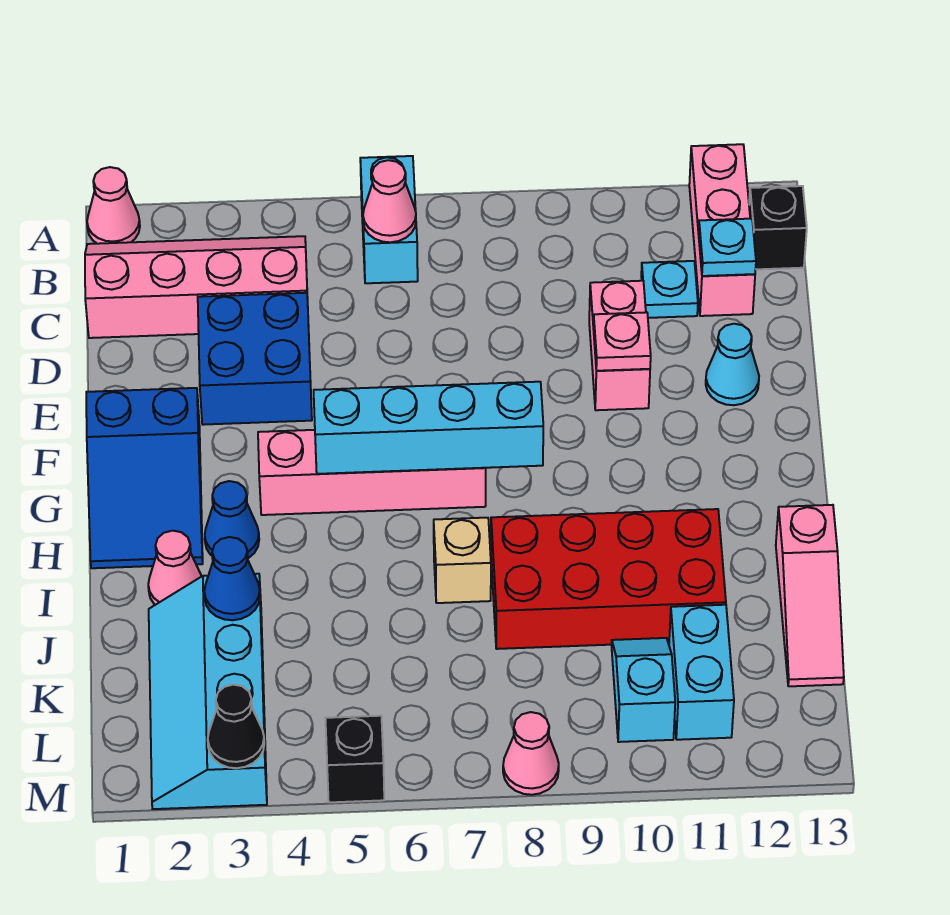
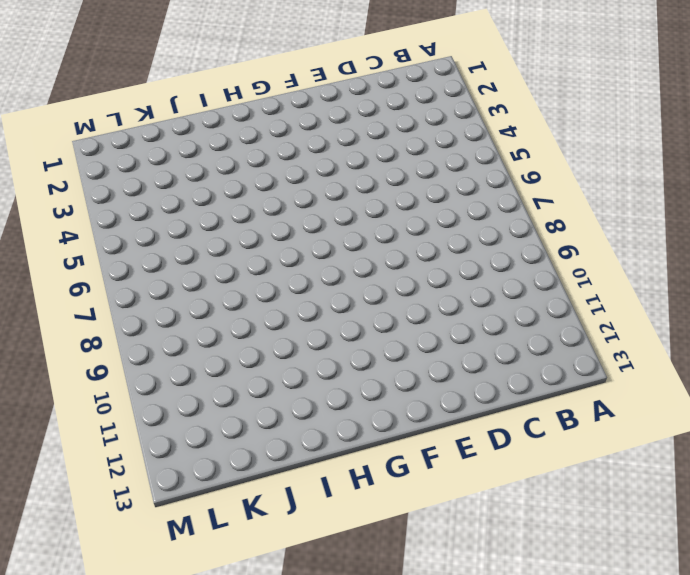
none -> pink cone A1 level 1
none -> cyan brick A6:B6 level 1
none -> pink brick A12:C12 level 1

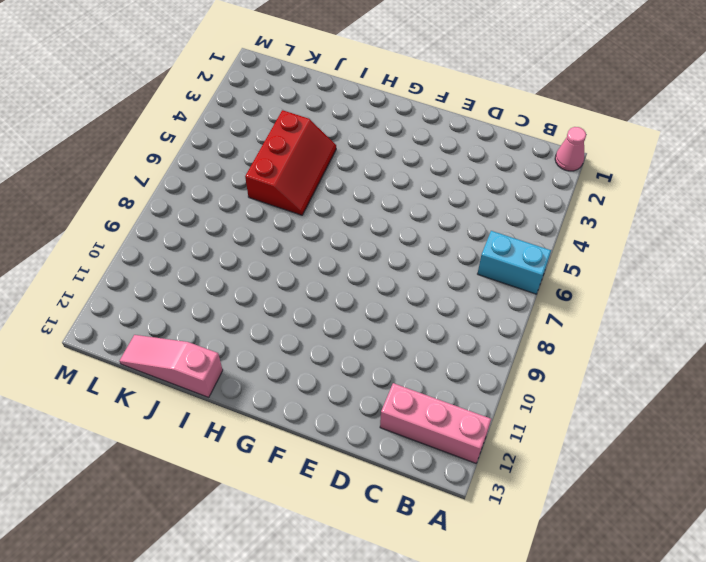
red slope I4:J6 level 1 top J -> none
none -> pink slope B1:C4 level 1 top C
none -> black brick B13 level 1
none -> cyan plate C11 level 1

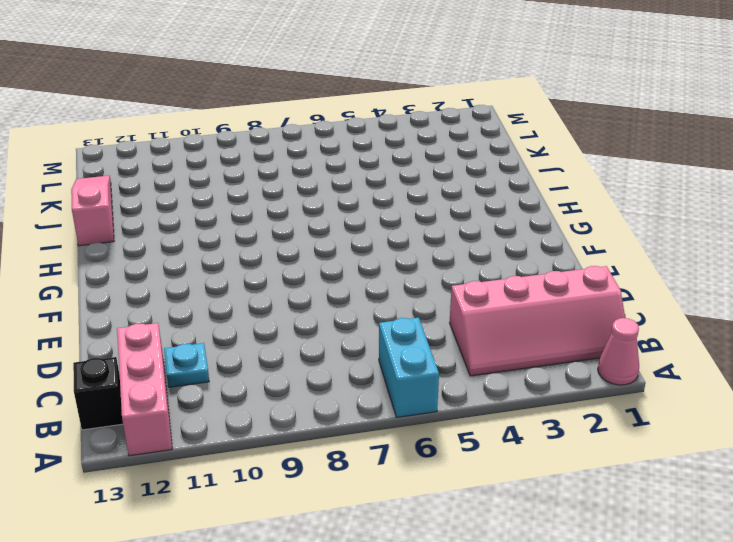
none -> blue brick D3:E4 level 1
none -> pink brick D10:E10 level 1
none -> cyan cone E12 level 1

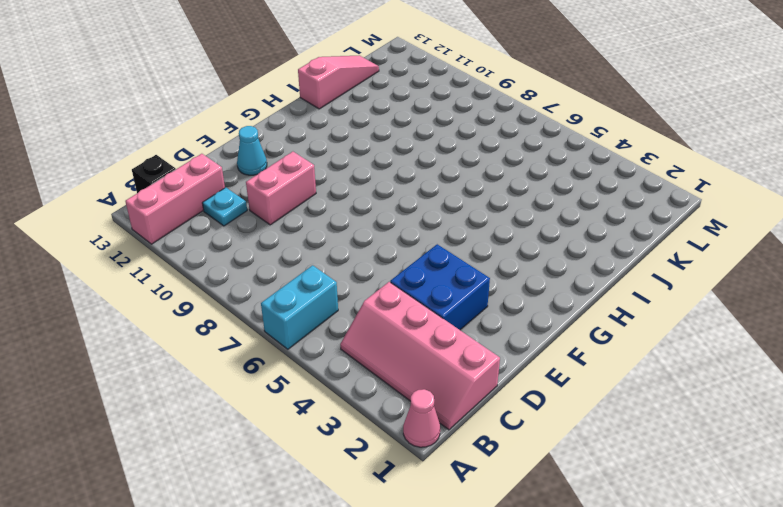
none -> blue slope F1:H2 level 1 top F
none -> pink brick G4:G7 level 1
none -> blue cone H3 level 1

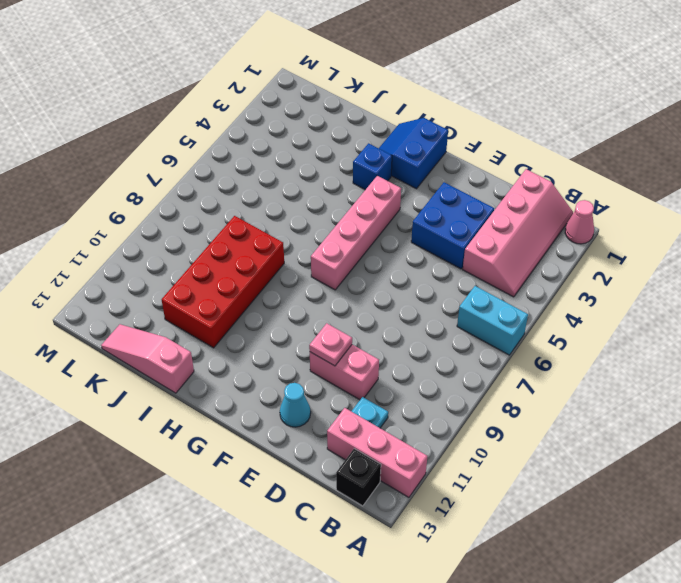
blue slope G1:H2 level 1 top G -> blue slope F1:H2 level 1 top F
blue brick H3 level 1 -> blue cone H3 level 1
none -> pink cone I2 level 1
none -> tan brick I7 level 1
none -> cyan slope J2:M3 level 1 top 3

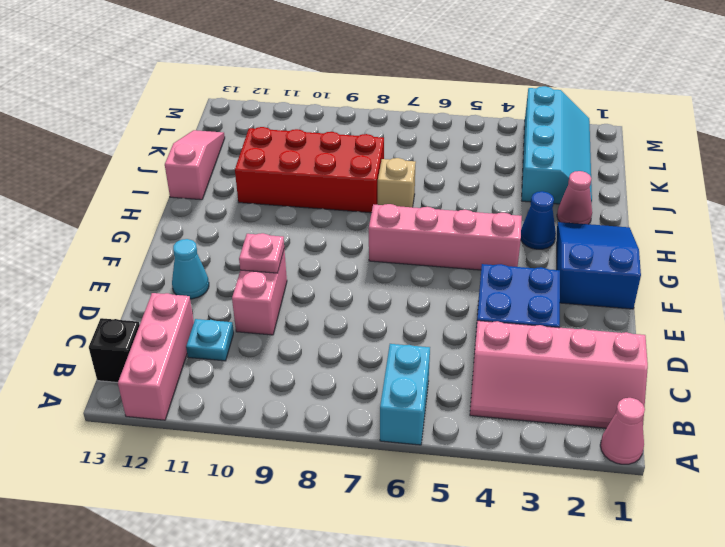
none -> cyan slope K10:L10 level 1 top L
none -> cyan brick K11:L11 level 1
none -> black brick M5 level 1

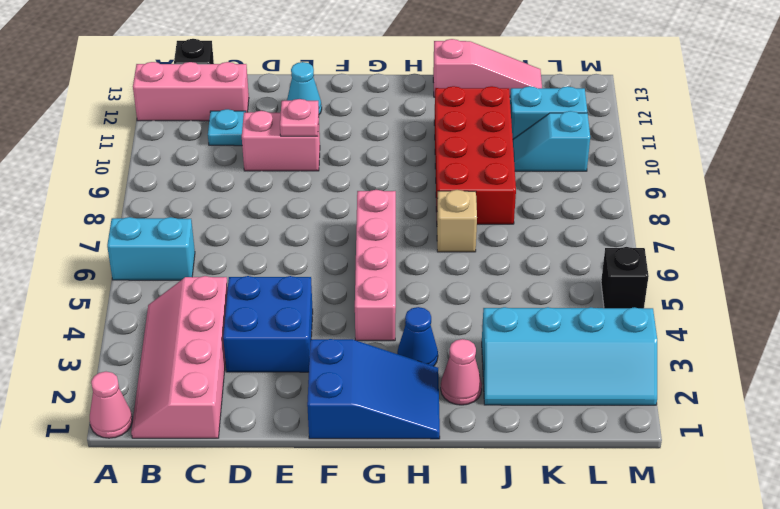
none -> pink cone M8 level 1
none -> pink cone B6 level 2
none -> cyan plate C12 level 2

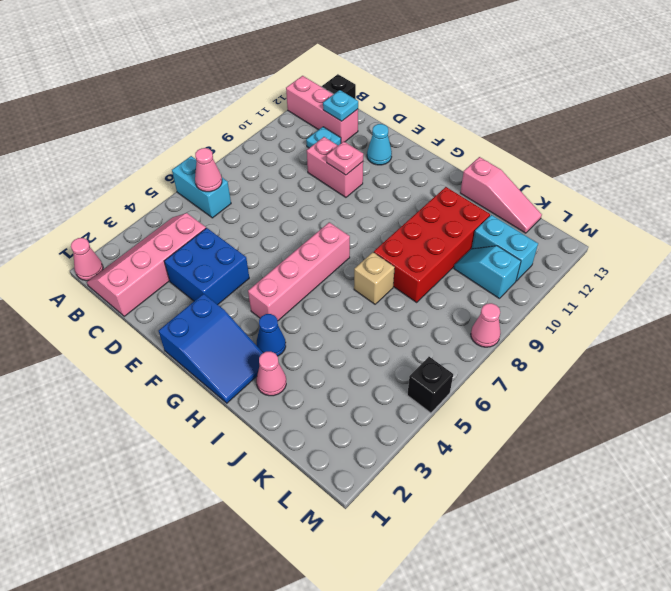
none -> cyan slope J2:M3 level 1 top 3
none -> cyan brick G5:G8 level 2
none -> blue cone J3 level 2

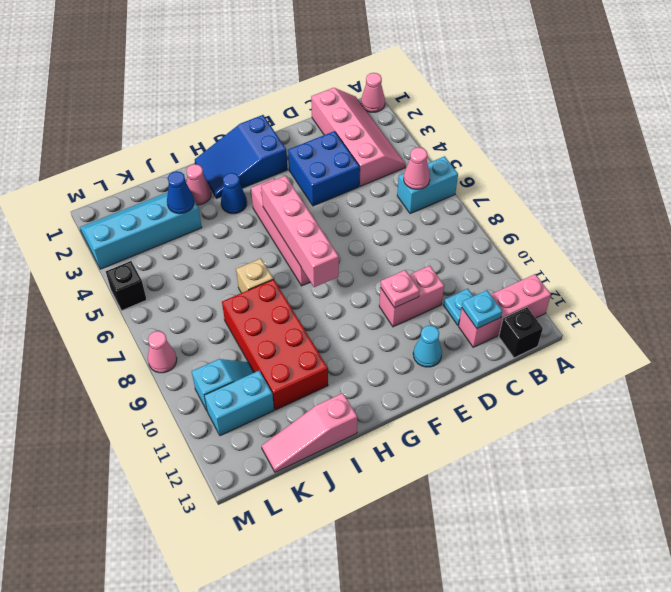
pink brick G5:G8 level 2 -> cyan brick G5:G8 level 2
none -> black cone M3 level 2

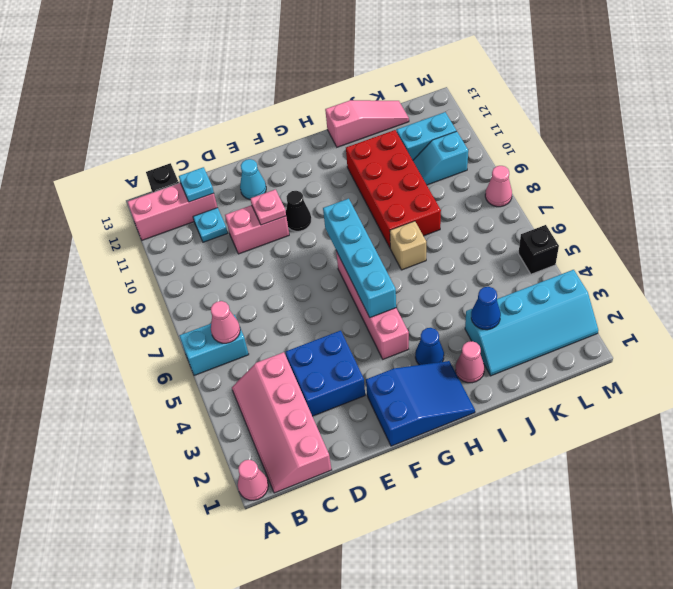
black cone F10 level 1 -> black cone M3 level 2

